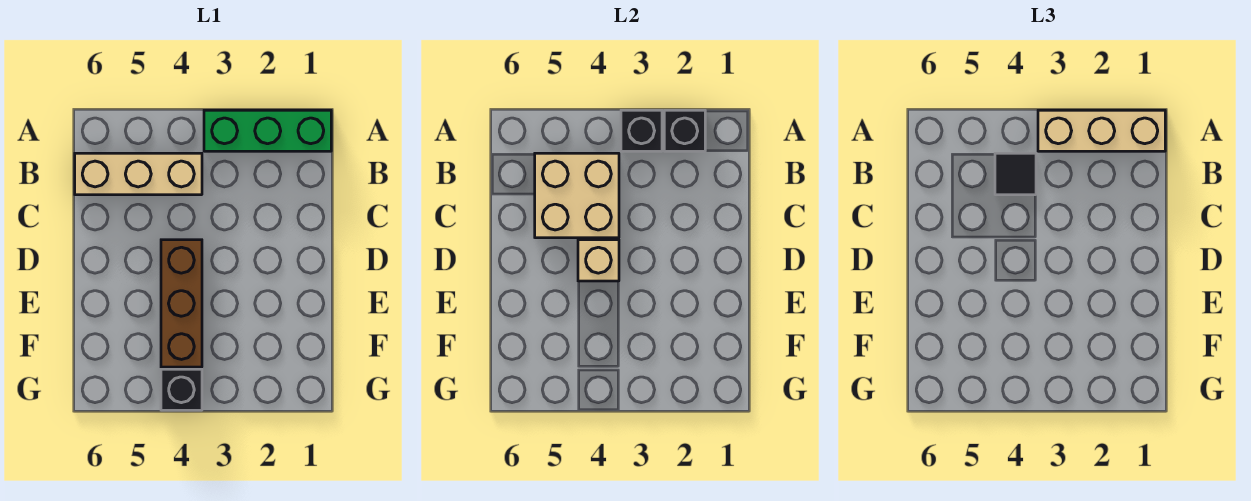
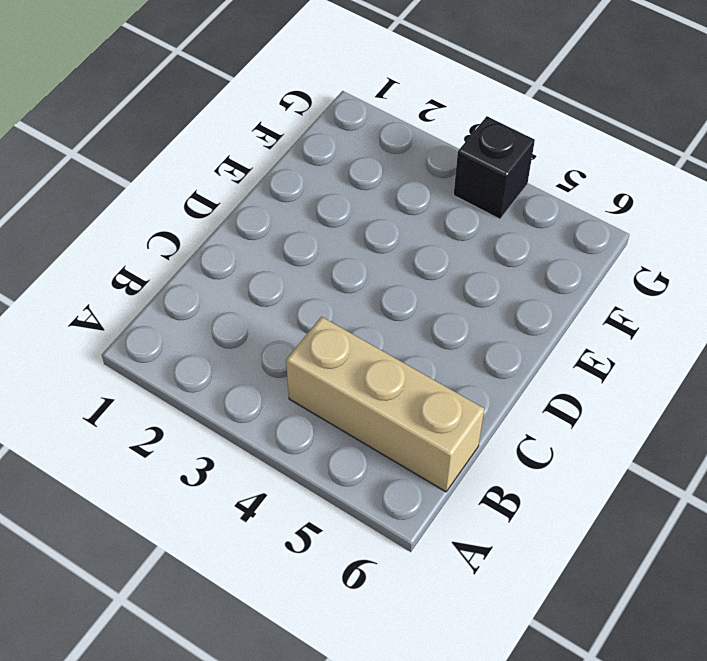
none -> green brick A1:A3 level 1
none -> brown brick D4:F4 level 1

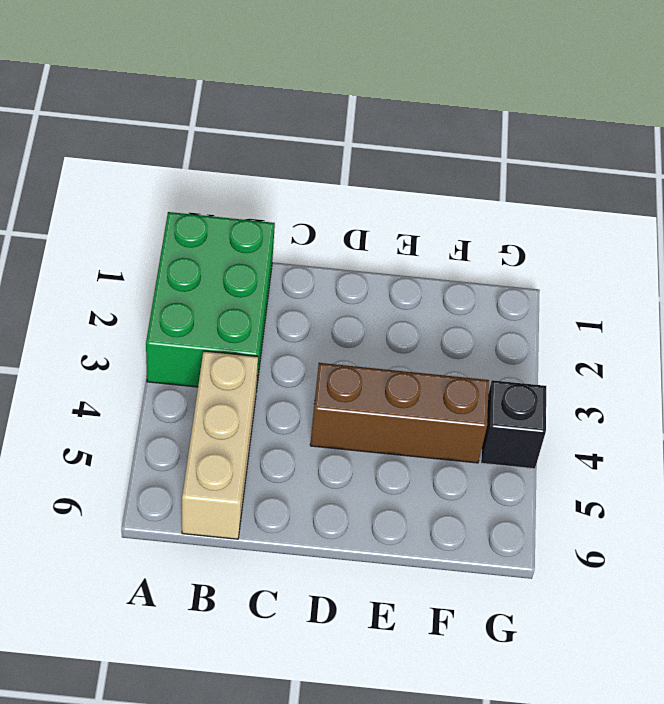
green brick A1:B3 level 1 -> green brick A1:A3 level 1
none -> black brick A2 level 2
none -> black brick A3 level 2

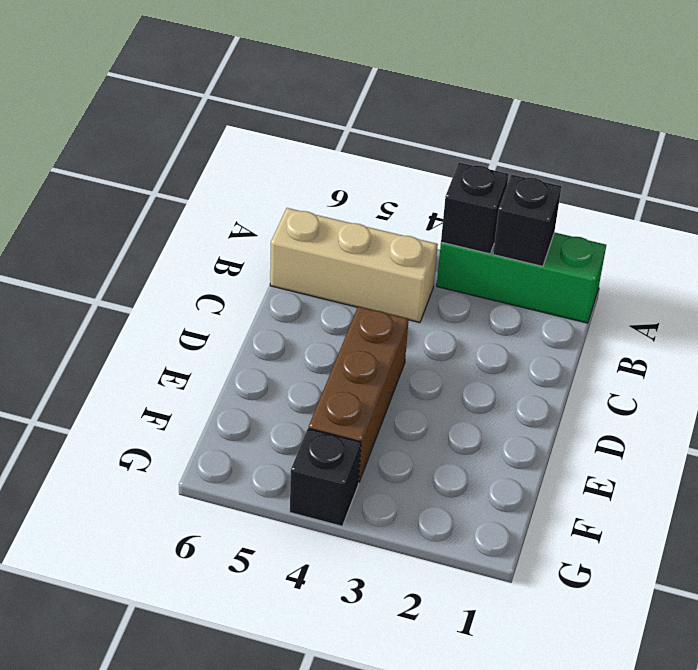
none -> tan brick B4:C5 level 2
none -> tan brick D4 level 2

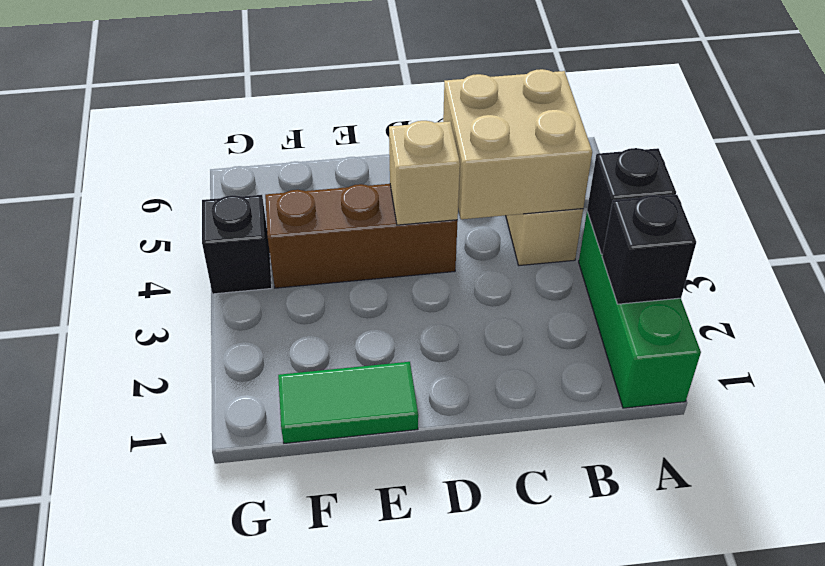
green tile E1:F1 level 1 -> none
none -> tan brick A1:A3 level 3
none -> black tile B4 level 3

